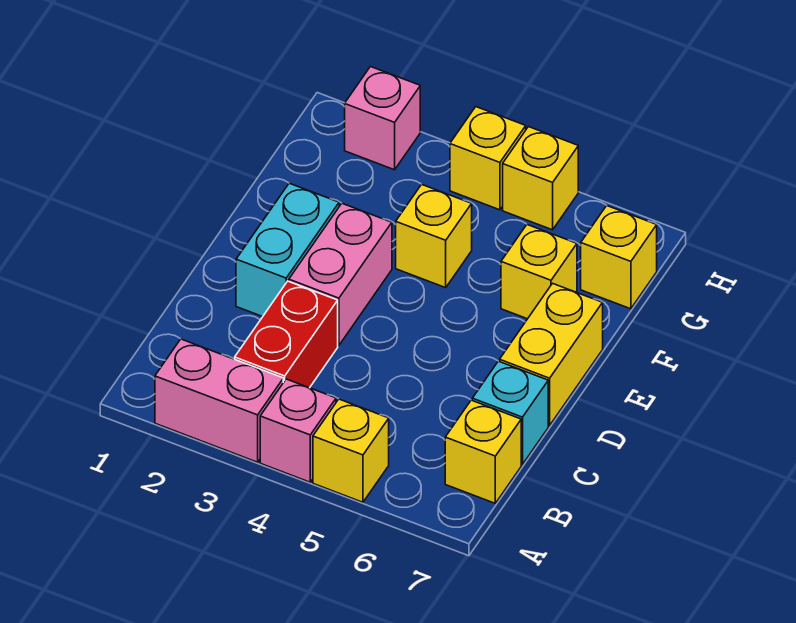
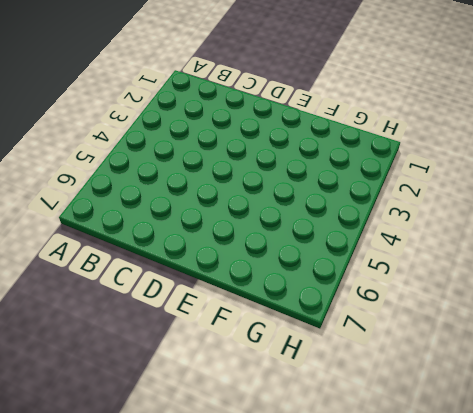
none -> pink brick A2:A3 level 1
none -> pink brick A4 level 1
none -> yellow brick A5 level 1

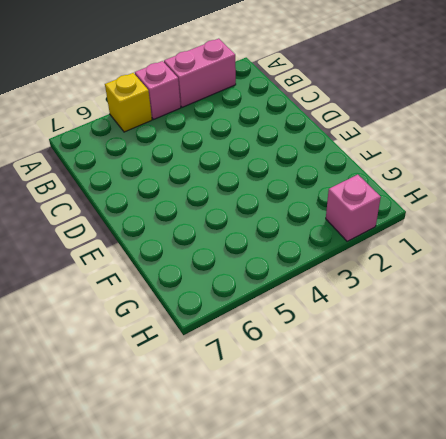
none -> red brick B3:C3 level 1
none -> yellow brick B7 level 1
none -> cyan brick C7 level 1

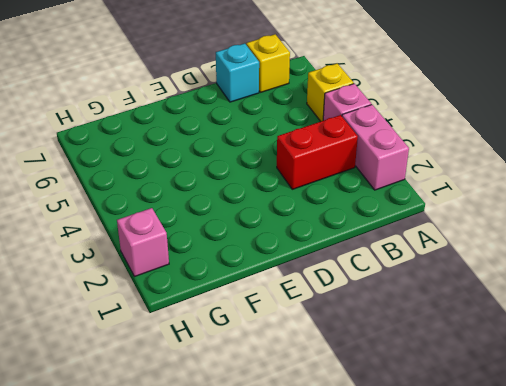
none -> cyan brick D2:E2 level 1
none -> pink brick D3:E3 level 1
none -> yellow brick D7:E7 level 1

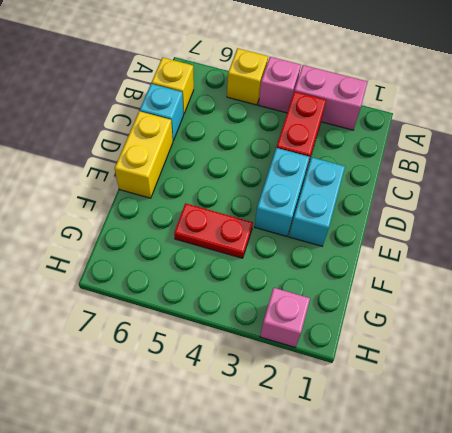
cyan brick D3:E3 level 1 -> pink brick D3:E3 level 1
red plate F4:F5 level 1 -> yellow brick F4 level 1
none -> yellow brick F6 level 1
none -> yellow brick G7 level 1
none -> yellow brick H4 level 1

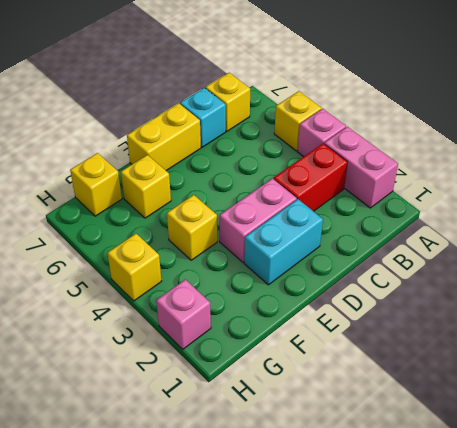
none -> yellow brick H5 level 1

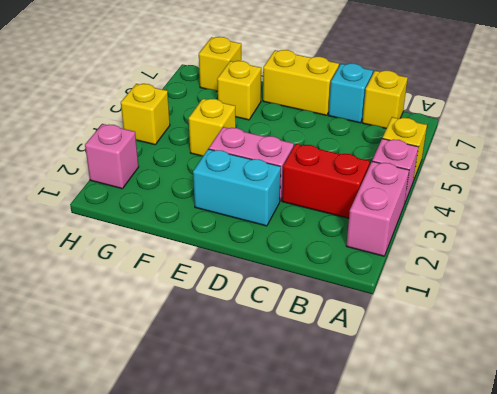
none -> yellow brick H5 level 1

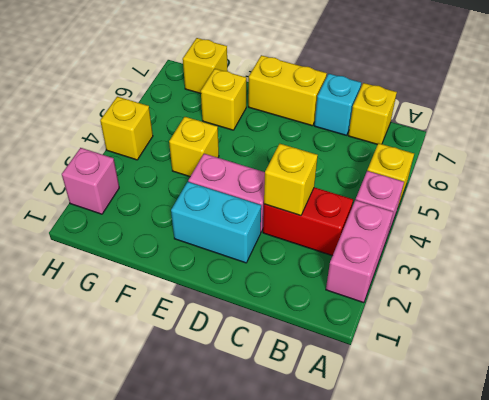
yellow brick C3 level 2 -> yellow brick H5 level 1

